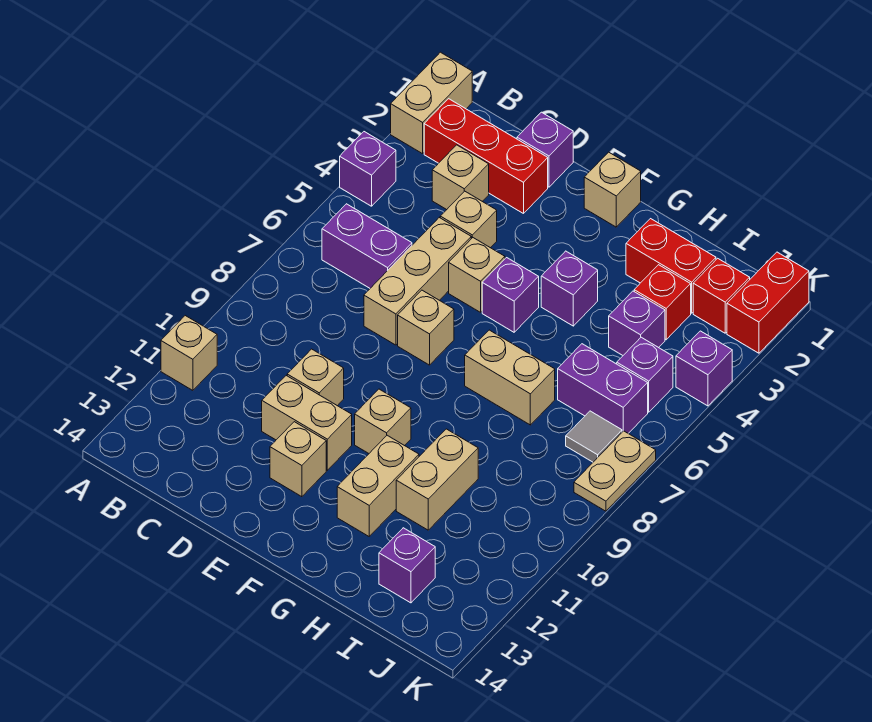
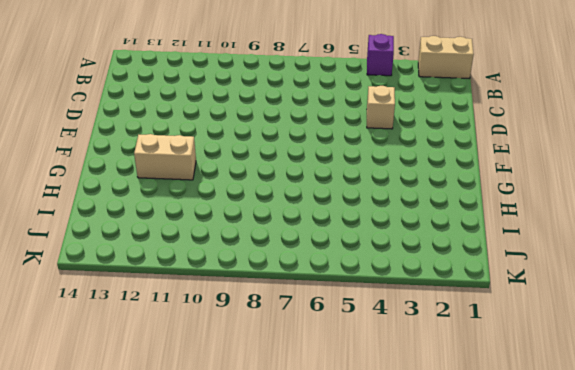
none -> tan brick A11 level 1
none -> red brick B2:D2 level 1
none -> purple brick B6:C6 level 1
none -> tan brick C3 level 1

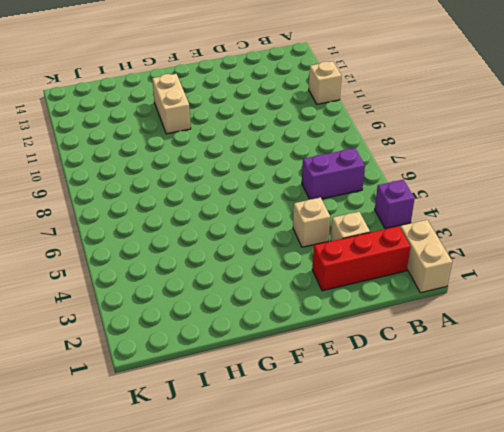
none -> purple brick D1 level 1
none -> tan brick D5:D7 level 1
none -> tan brick D10 level 1
none -> tan brick D11:E11 level 1

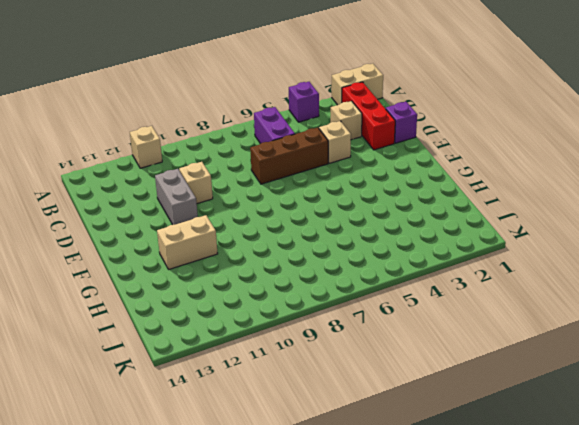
brown brick D5:D7 level 1 -> tan brick D5:D7 level 1
grey brick D11:E11 level 1 -> tan brick D11:E11 level 1
none -> tan brick E5 level 1
none -> tan brick E7 level 1
none -> tan brick E12 level 1
none -> tan brick F1 level 1

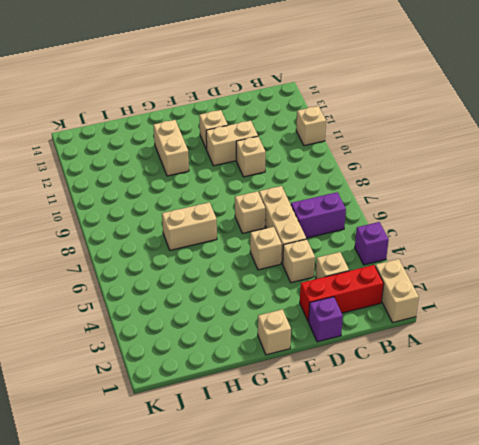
none -> purple brick F5 level 1
none -> tan brick F10 level 1
none -> purple brick G4 level 1
none -> red brick H2:I2 level 1

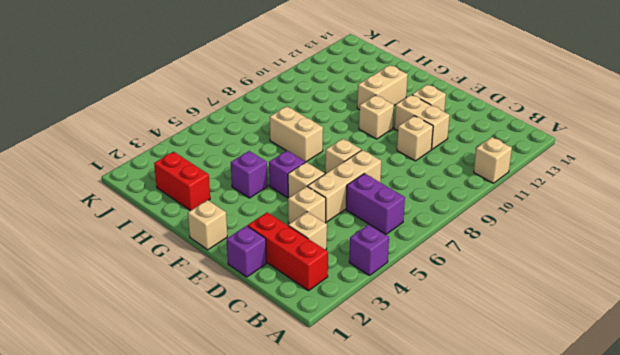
none -> tan brick A1:A2 level 1
none -> tan brick H10:H11 level 1
none -> red brick I3 level 1
none -> purple brick I4 level 1

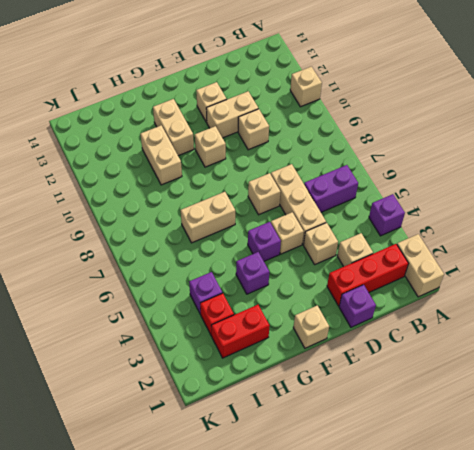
none -> purple brick I6:J6 level 1
none -> purple brick I13 level 1
none -> red brick J2 level 1
none -> purple brick J5 level 1

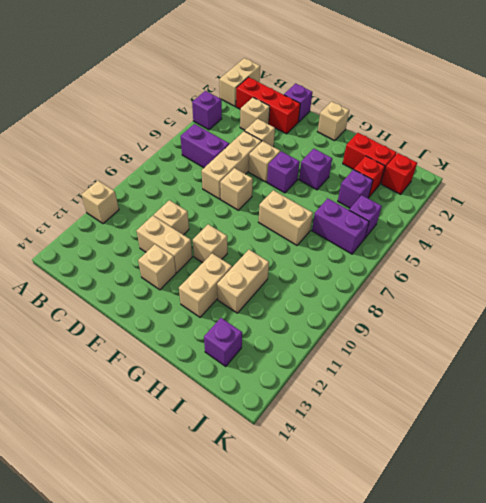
none -> grey tile J7 level 1
none -> red brick K1:K2 level 1
none -> purple brick K4 level 1
none -> tan plate K7:K8 level 1

